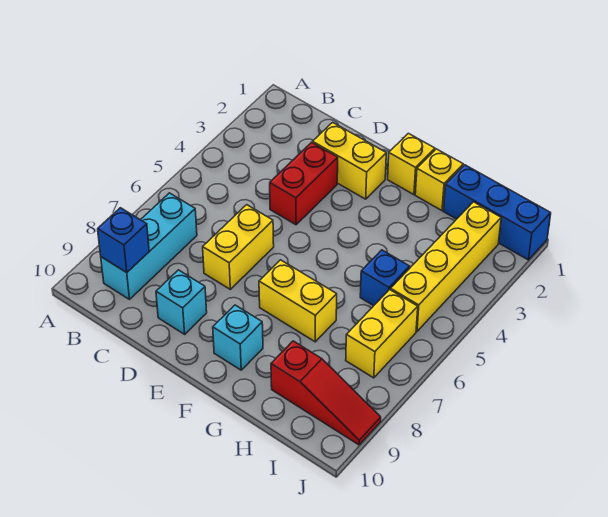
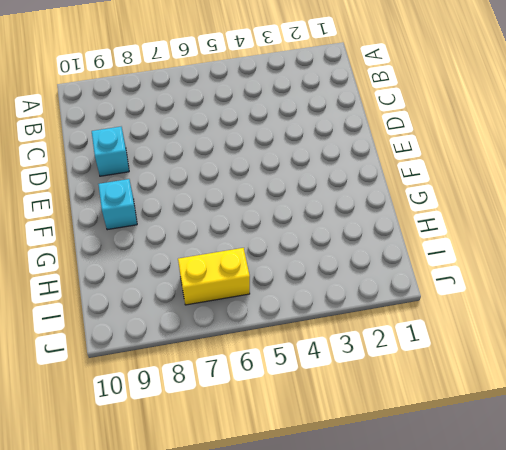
none -> cyan brick B7:B9 level 1
none -> yellow brick D2:E2 level 1
none -> red brick D3:D4 level 1

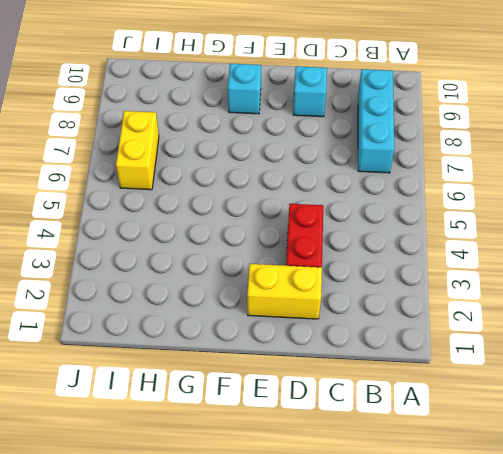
none -> yellow brick D6:D7 level 1
none -> yellow brick F1 level 1
none -> yellow brick F7:G7 level 1

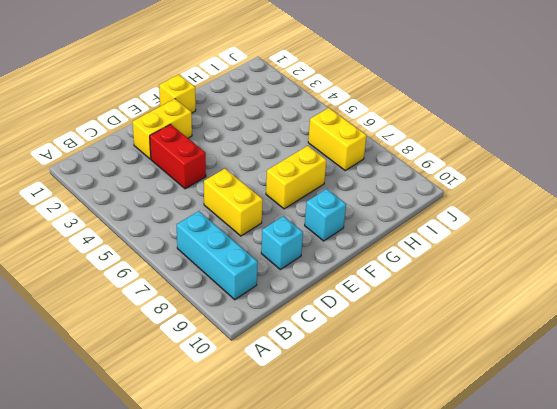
none -> yellow brick G1 level 1
none -> blue brick H1:J1 level 1
none -> blue brick H5 level 1

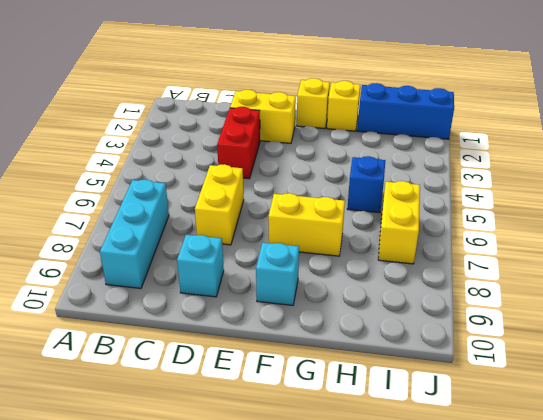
none -> red slope H9:J9 level 1 top H
none -> yellow brick I2:I5 level 1
none -> blue brick B9 level 2

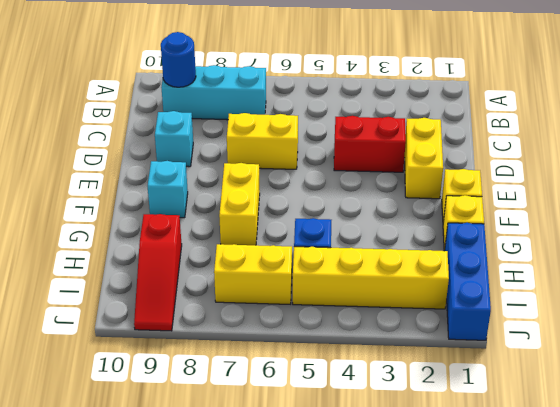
blue round brick B9 level 2 -> blue brick B9 level 2

